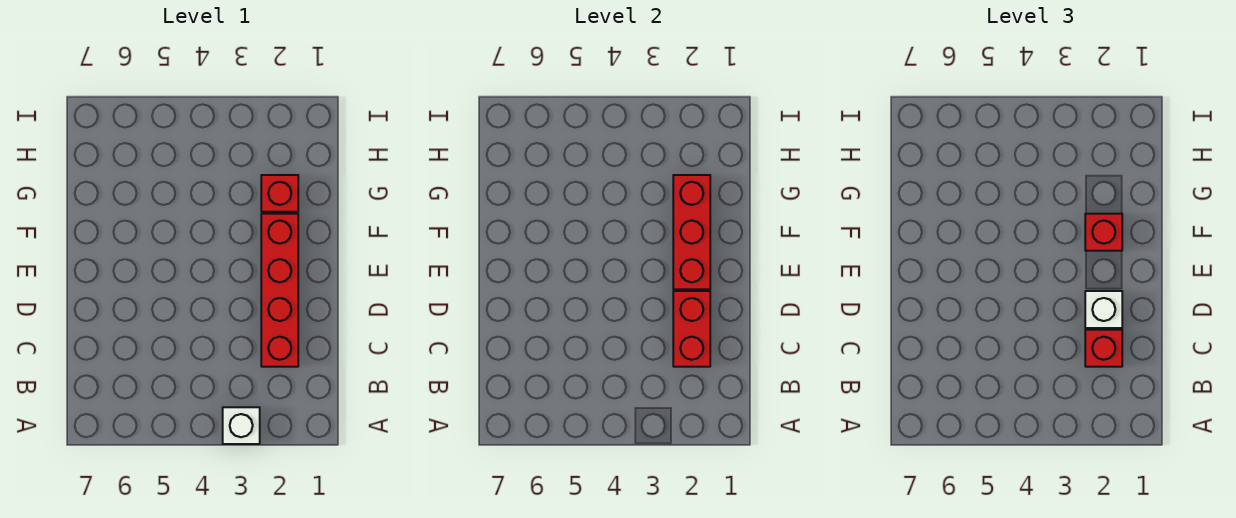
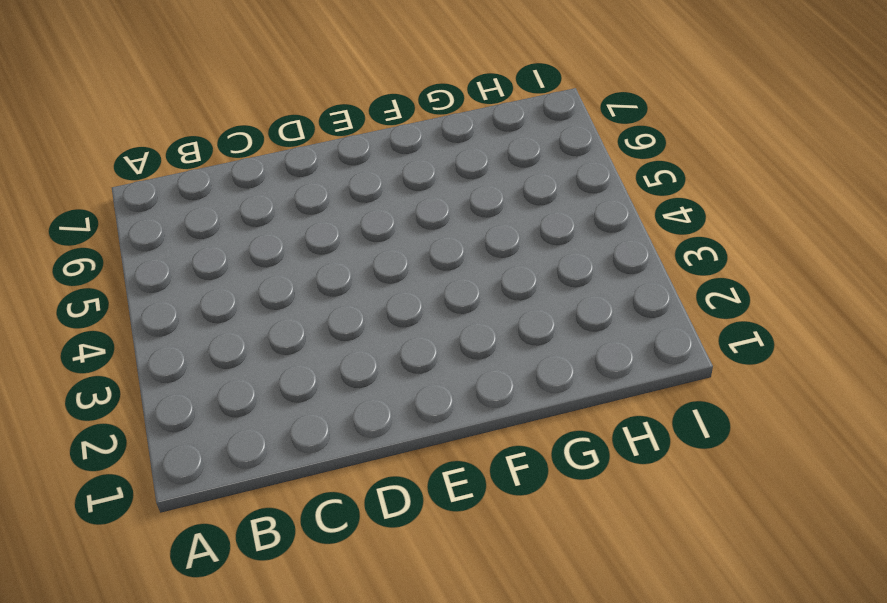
none -> white brick A3 level 1
none -> red brick C2:F2 level 1

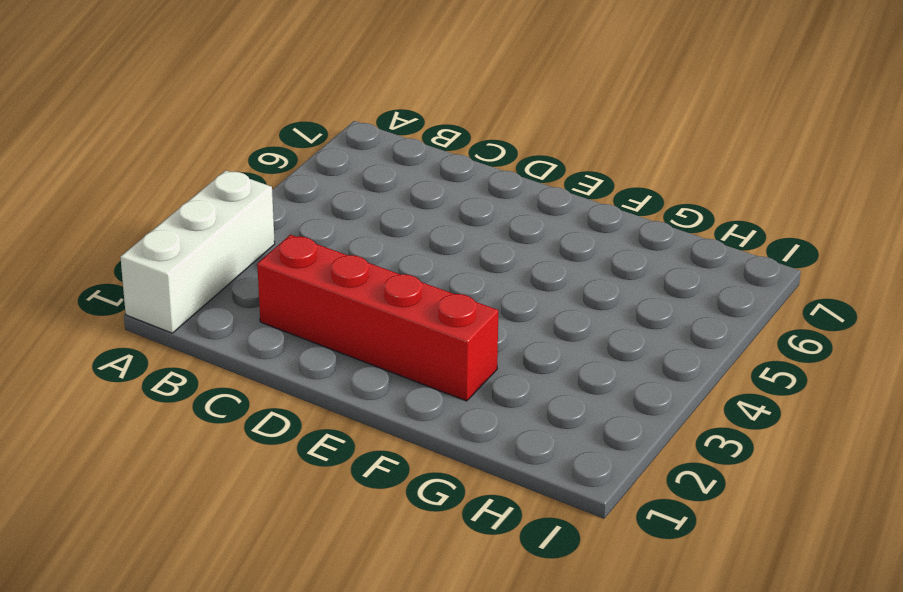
white brick A1:A3 level 1 -> white brick A3 level 1
none -> red brick G2 level 1
none -> red brick C2:D2 level 2

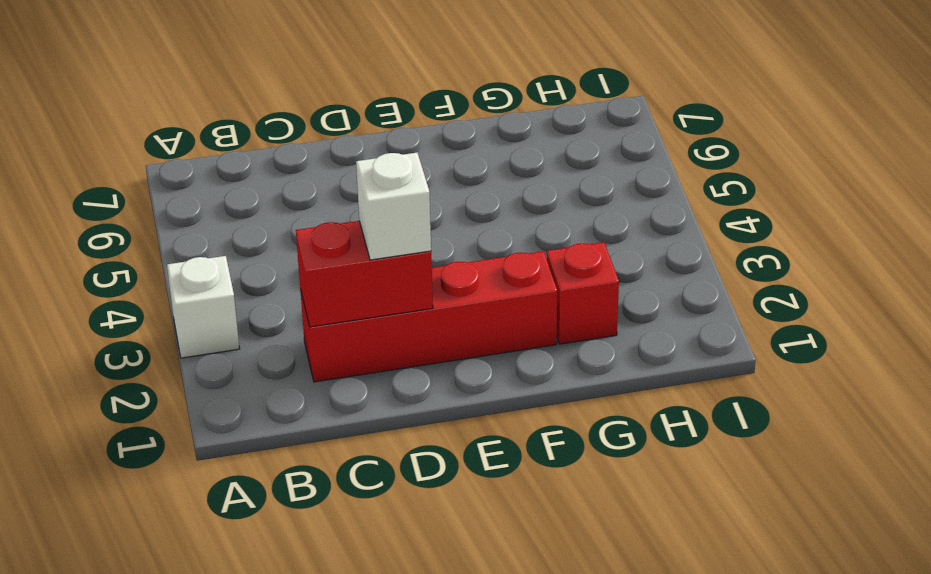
none -> red brick E2:G2 level 2
none -> red brick C2 level 3

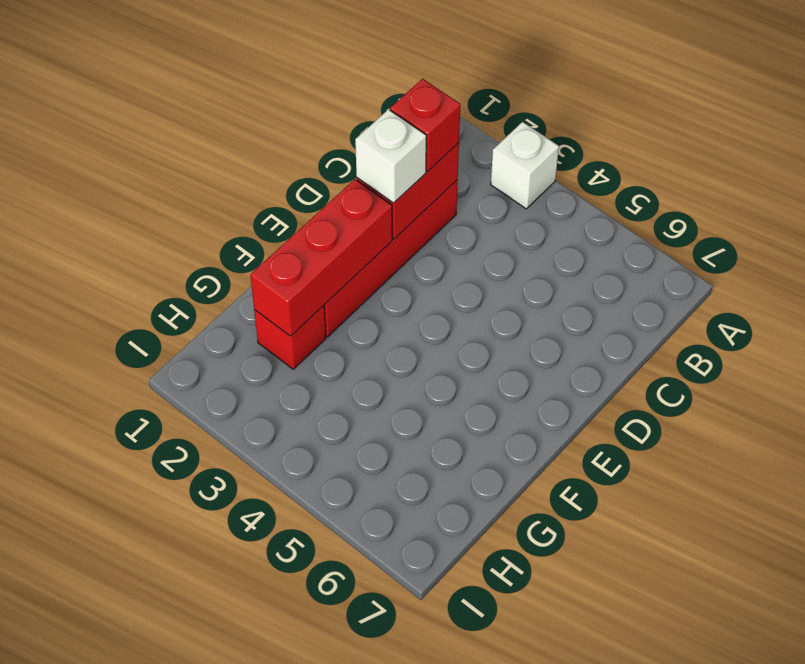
none -> red brick F2 level 3

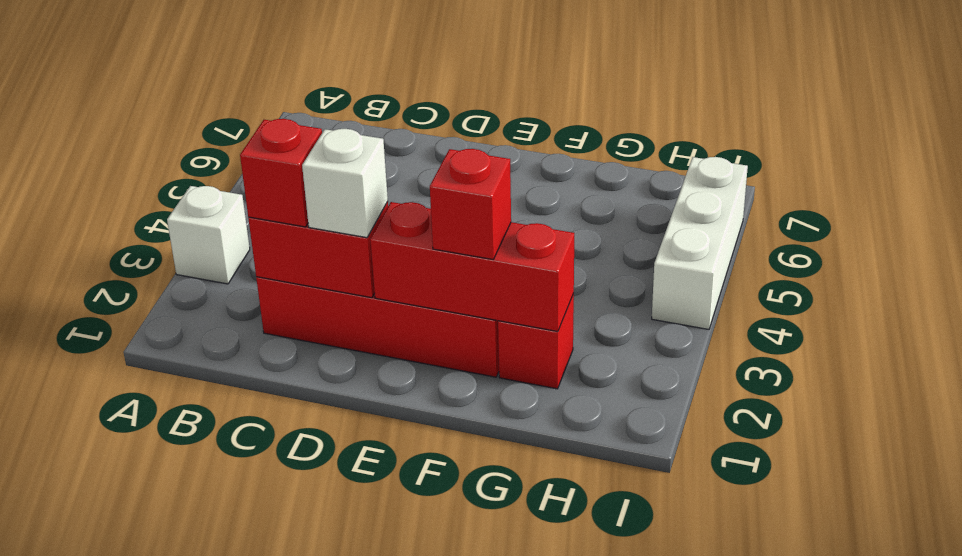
white brick I4:I6 level 1 -> none

